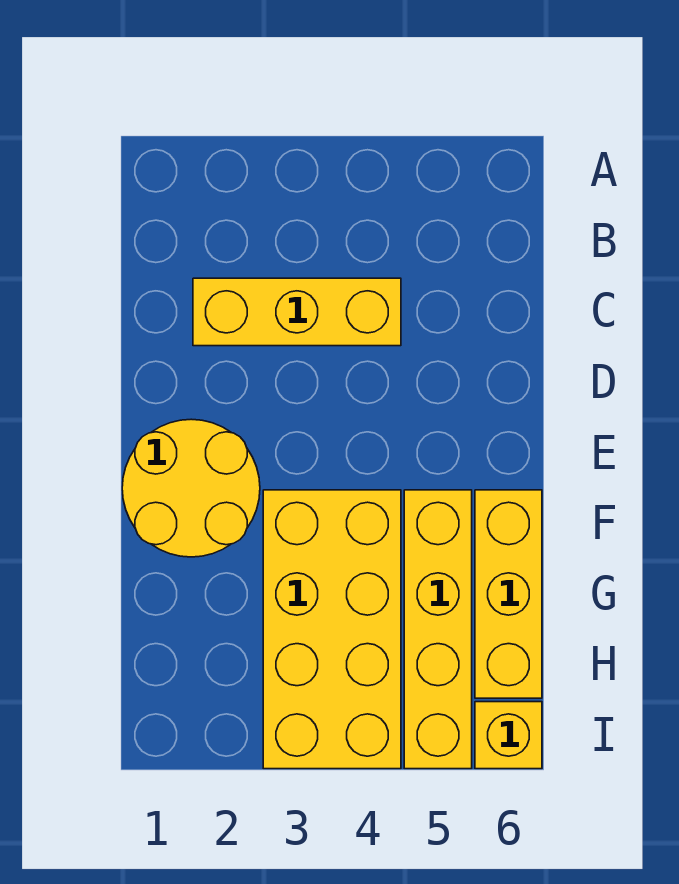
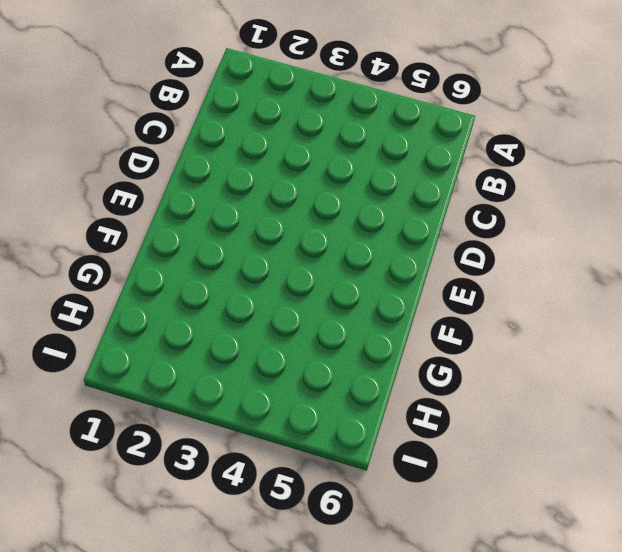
none -> yellow brick C2:C4 level 1
none -> yellow round brick E1:F2 level 1

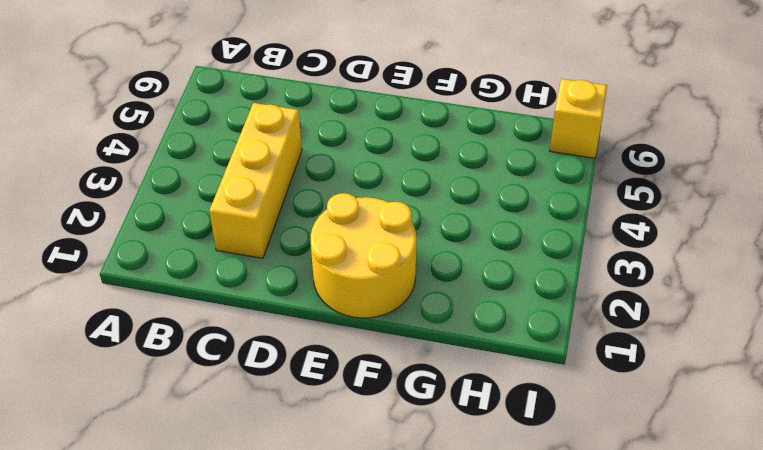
none -> yellow brick F3:I4 level 1
none -> yellow brick F5:I5 level 1

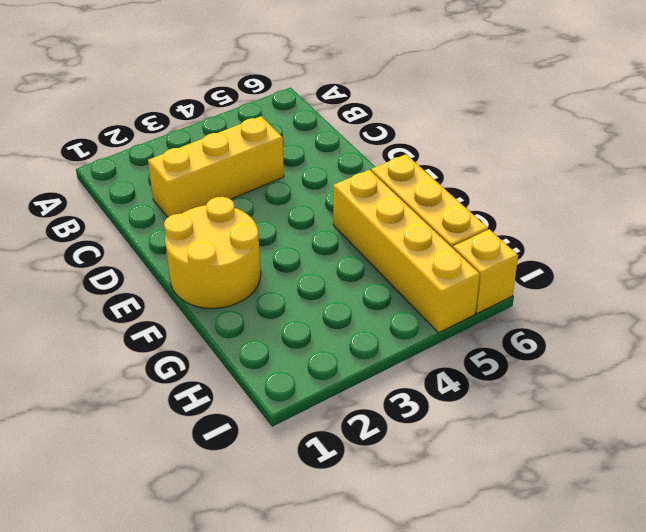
none -> yellow brick F3:I4 level 1

